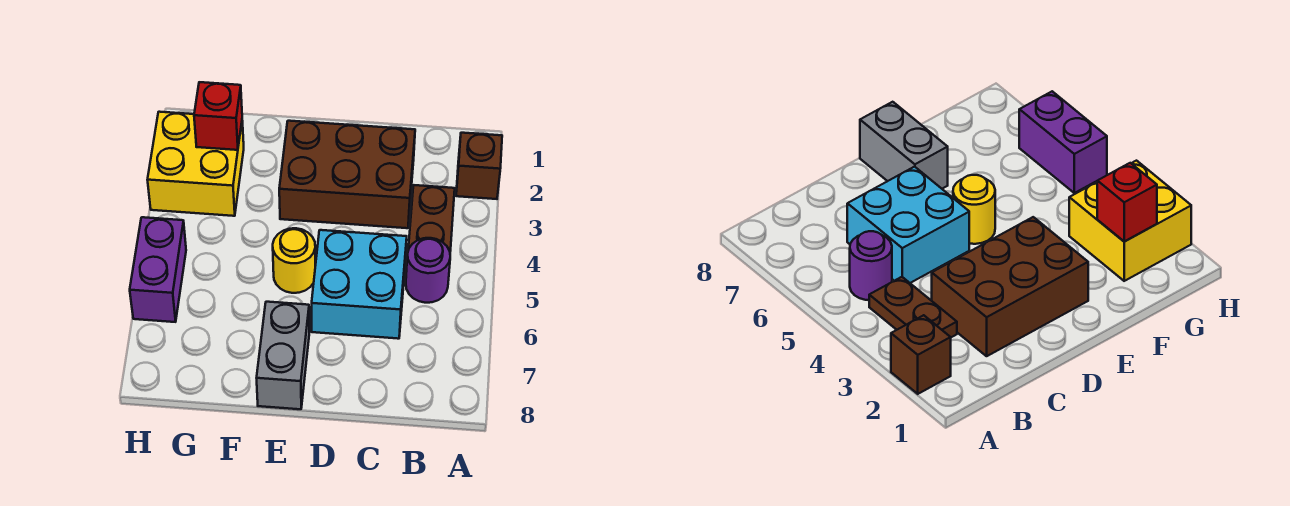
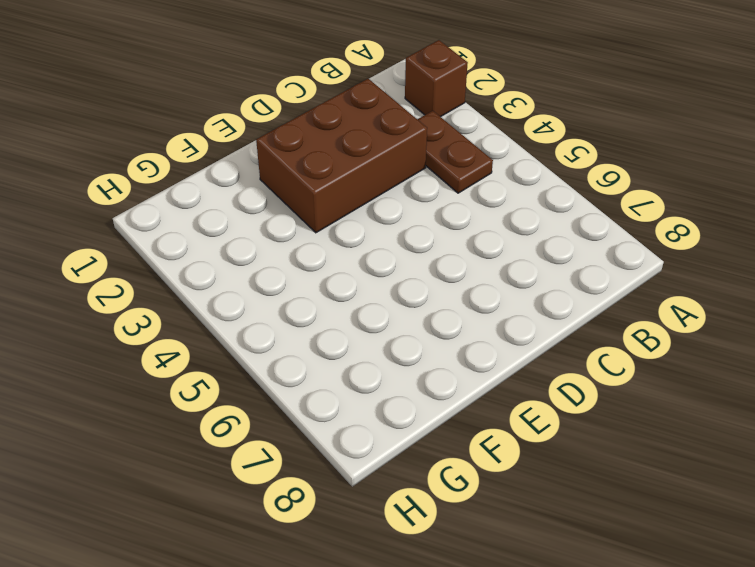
none -> purple round brick B5 level 1
none -> cyan brick C5:D6 level 1

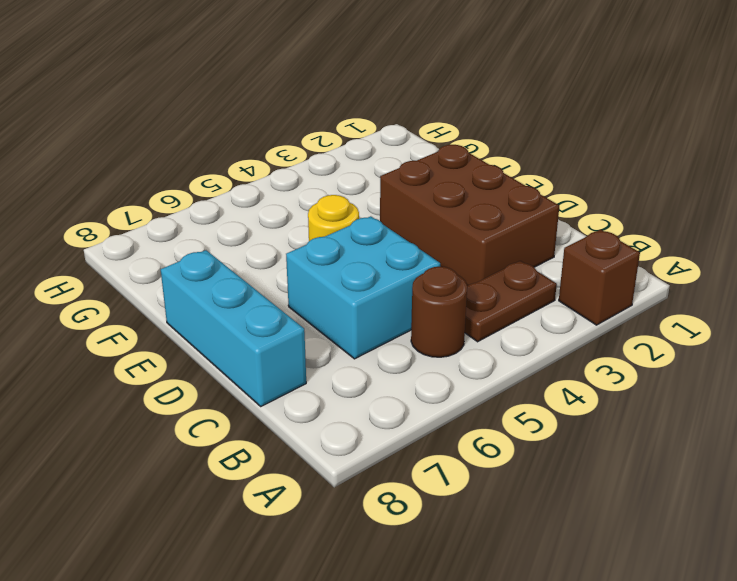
brown round brick B5 level 1 -> purple round brick B5 level 1
cyan brick C8:E8 level 1 -> grey brick E7:E8 level 1
none -> yellow brick G2:H3 level 1
none -> purple brick H5:H6 level 1

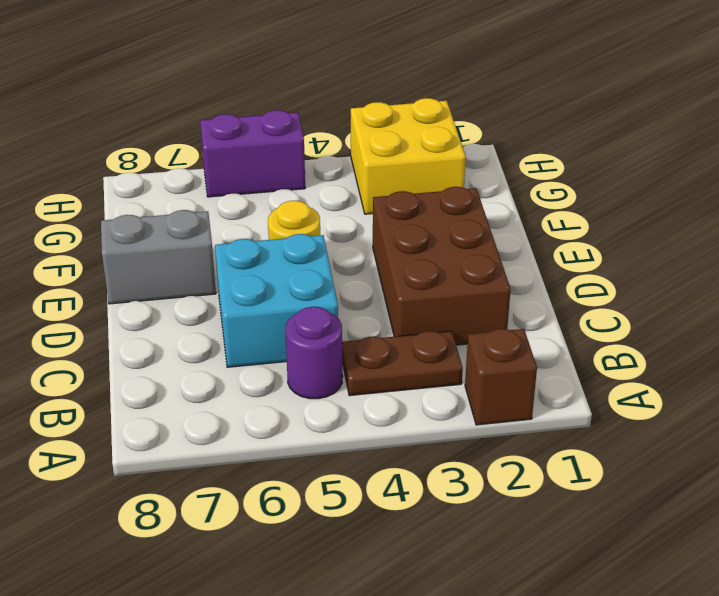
none -> red brick G2 level 2

